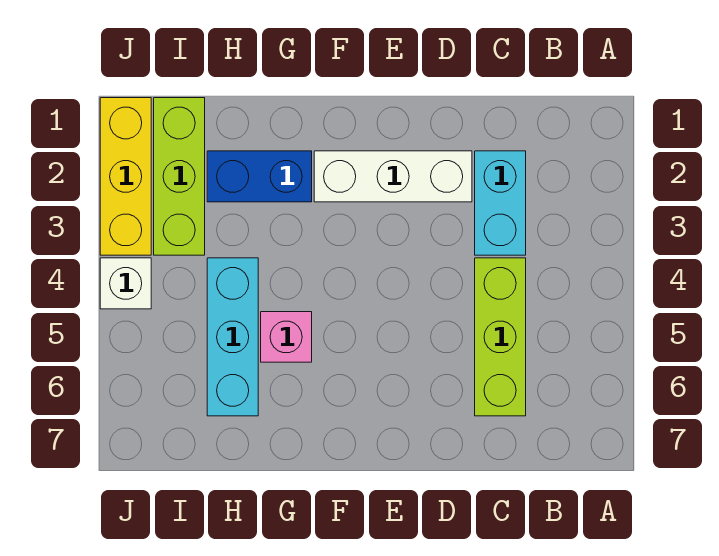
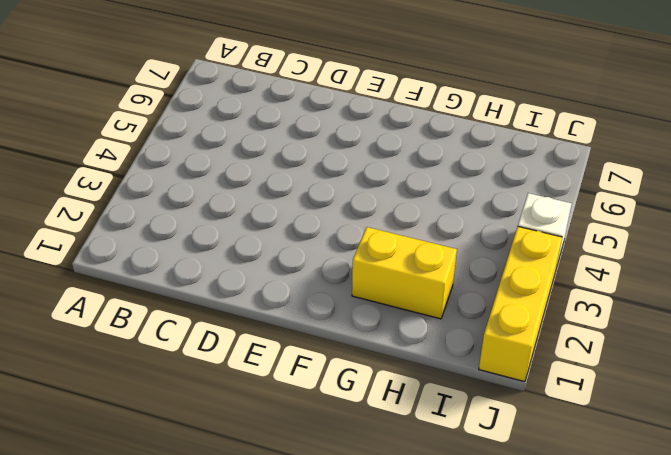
yellow brick G2:H2 level 1 -> blue brick G2:H2 level 1
none -> cyan brick C2:C3 level 1
none -> lime brick C4:C6 level 1

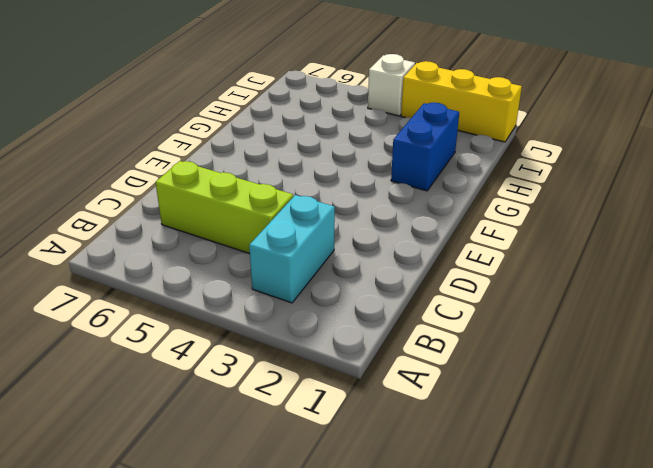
cyan brick B3:C3 level 1 -> cyan brick C2:C3 level 1
none -> white brick D2:F2 level 1
none -> pink brick G5 level 1

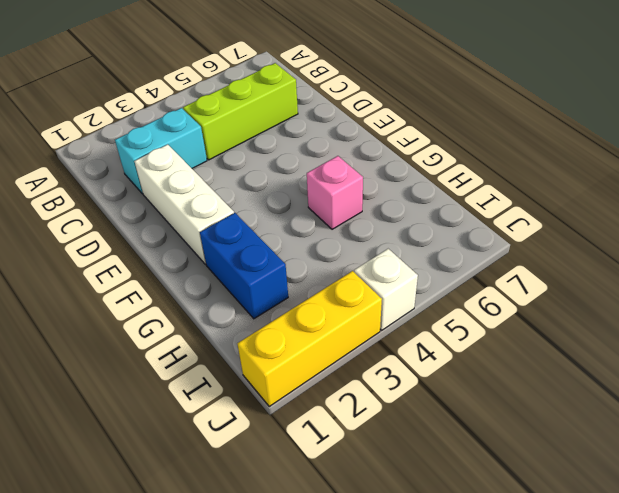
none -> cyan brick H4:H6 level 1
none -> lime brick I1:I3 level 1

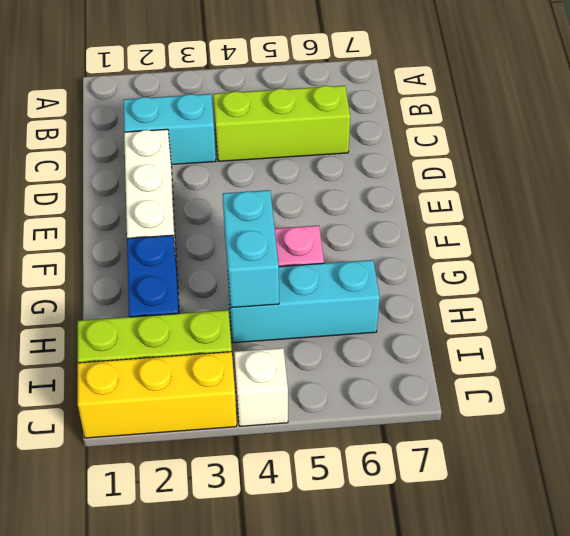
cyan brick G4:H4 level 2 -> none

